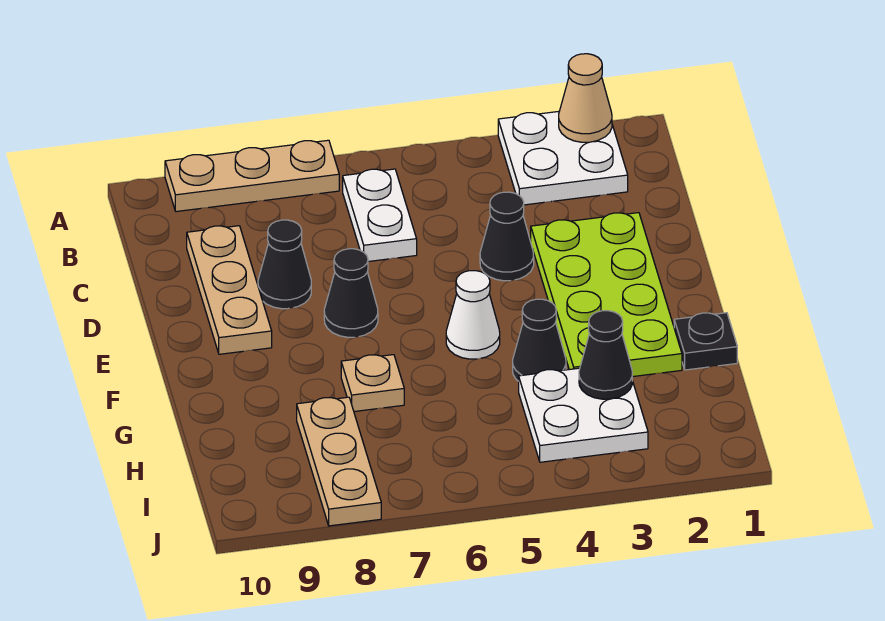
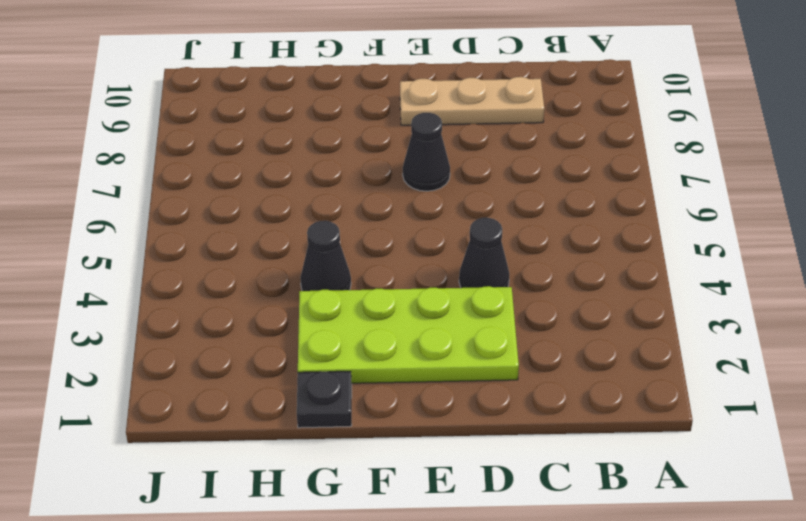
none -> white plate A2:B3 level 1
none -> tan plate A7:A9 level 1
none -> white plate B6:C6 level 1

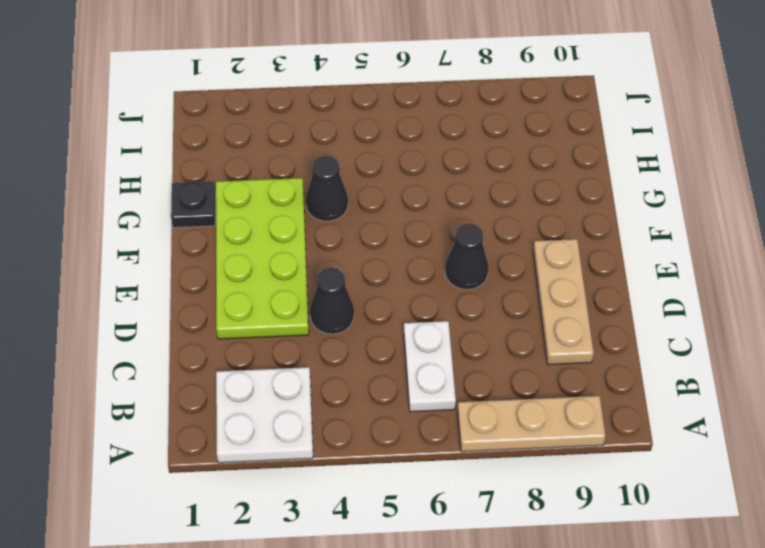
none -> black cone D8 level 1
none -> white cone F5 level 1
none -> tan plate G7 level 1

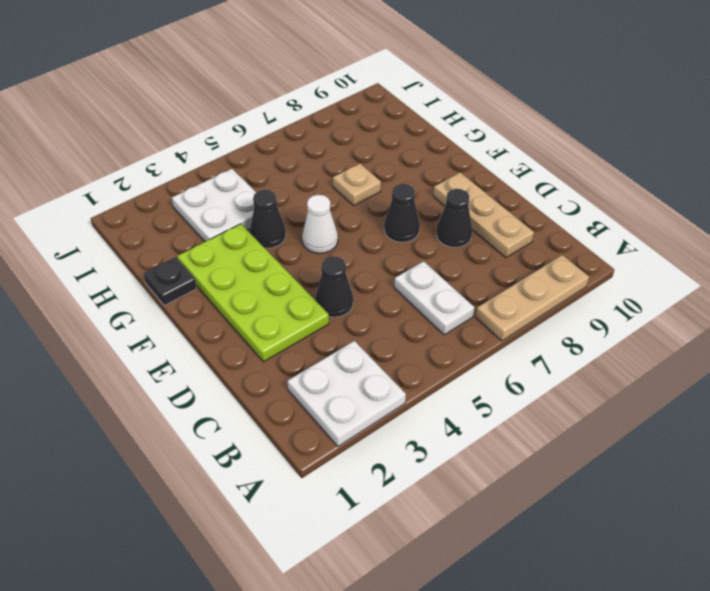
none -> tan plate H8:J8 level 1
none -> tan cone A2 level 2
none -> black cone H3 level 2

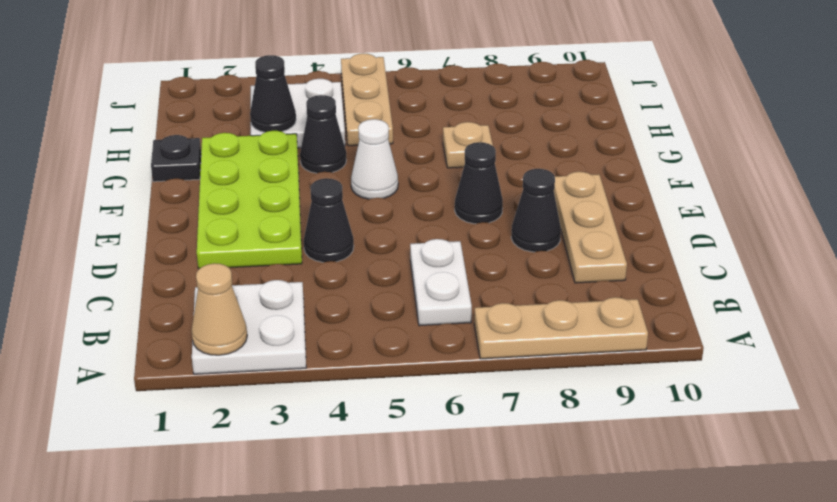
tan plate H5:J5 level 1 -> tan plate H8:J8 level 1

